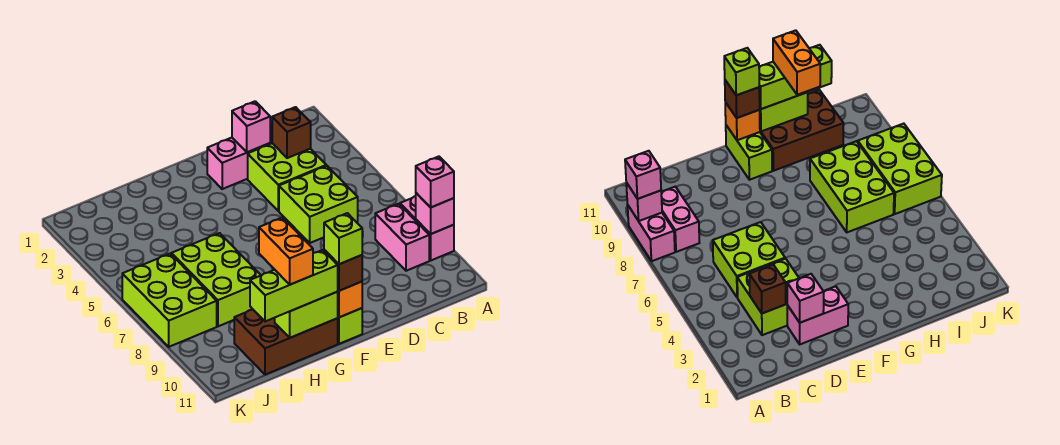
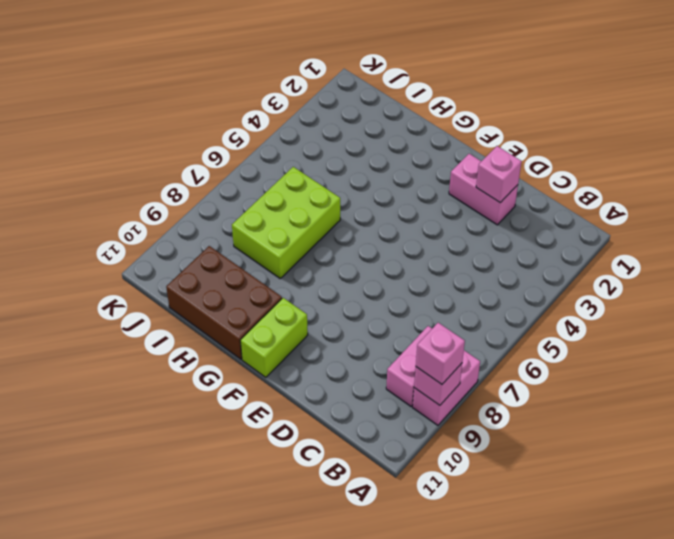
none -> lime brick C3:D4 level 1
none -> lime brick C5:D6 level 1
none -> lime brick J6:K8 level 1

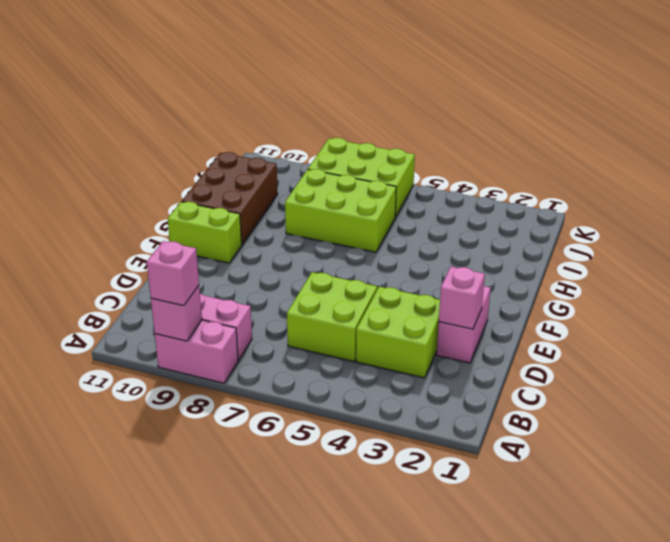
none -> brown brick C3 level 2
none -> orange brick F11 level 2
none -> lime brick G11:H11 level 2

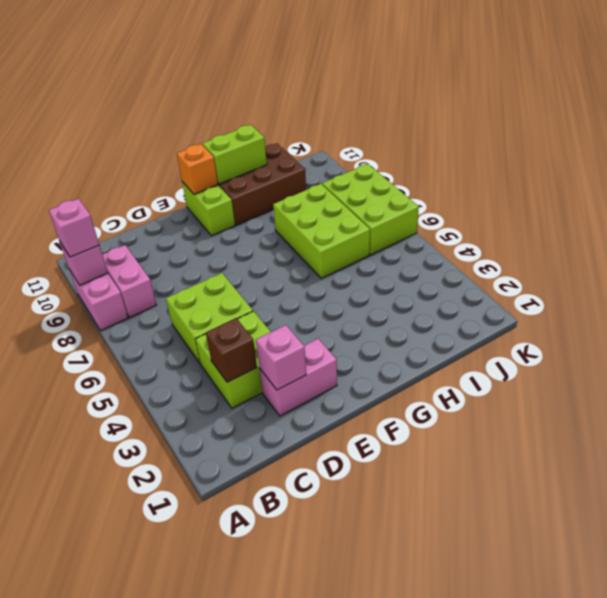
none -> brown brick F11 level 3
none -> lime brick G11:I11 level 3
none -> lime brick F11 level 4

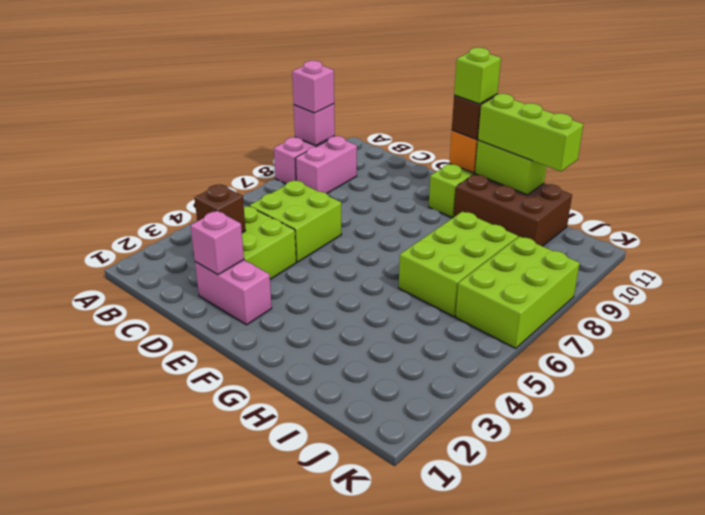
none -> orange brick H10:H11 level 4

